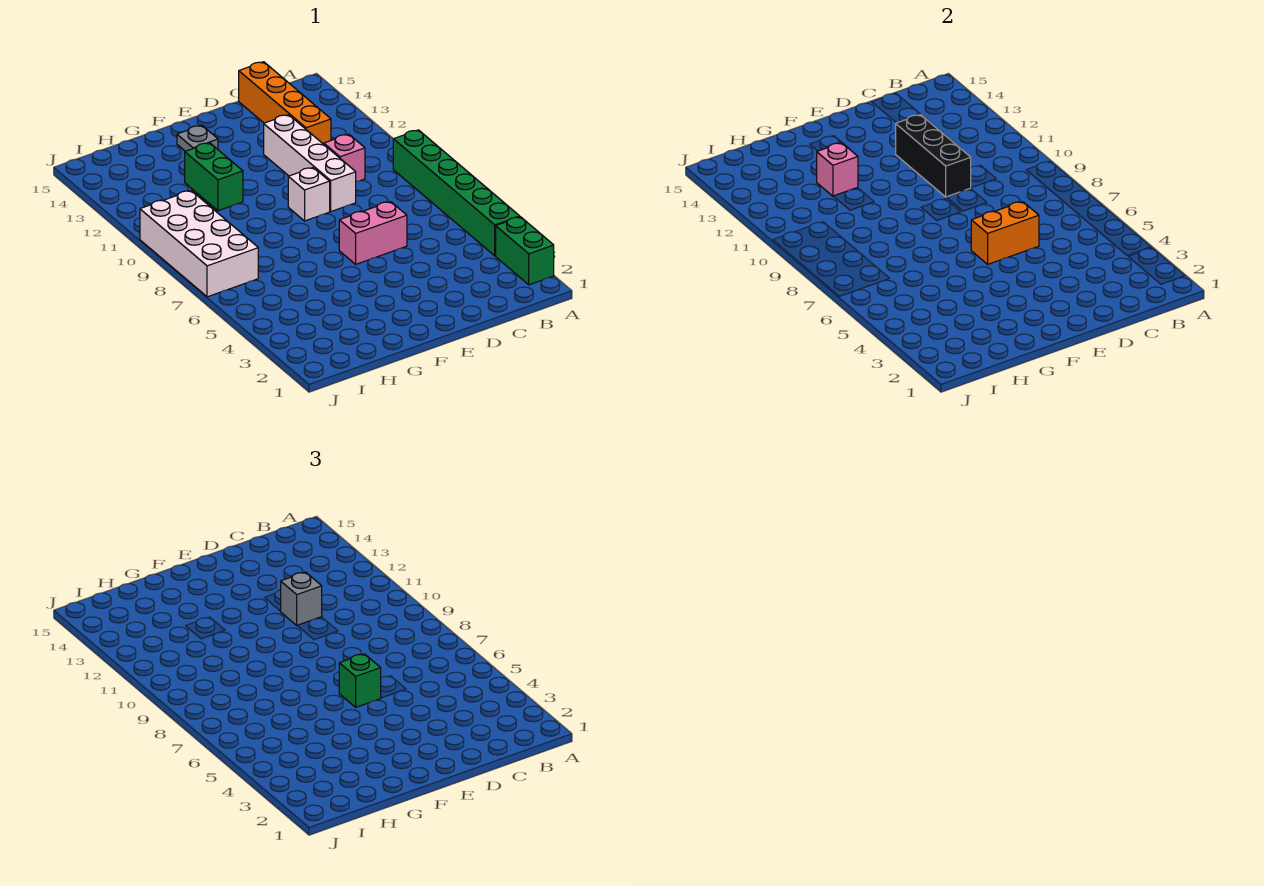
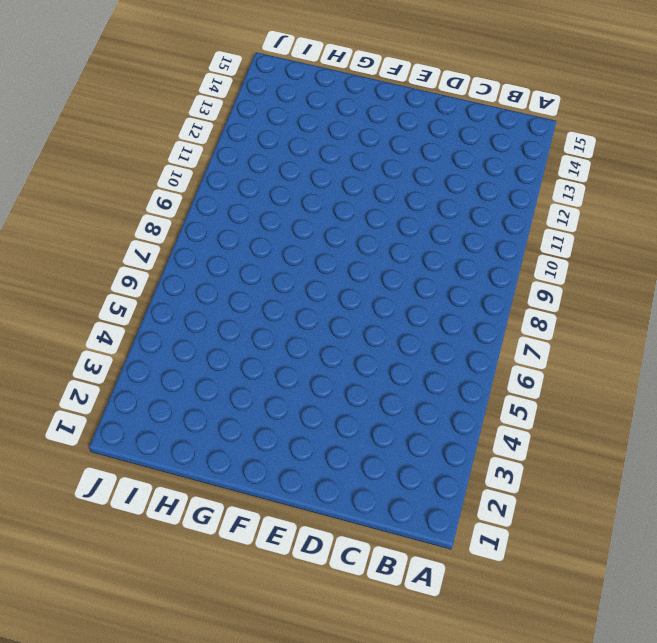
none -> green brick A2:A3 level 1
none -> green brick A4:A9 level 1
none -> pink brick C10 level 1

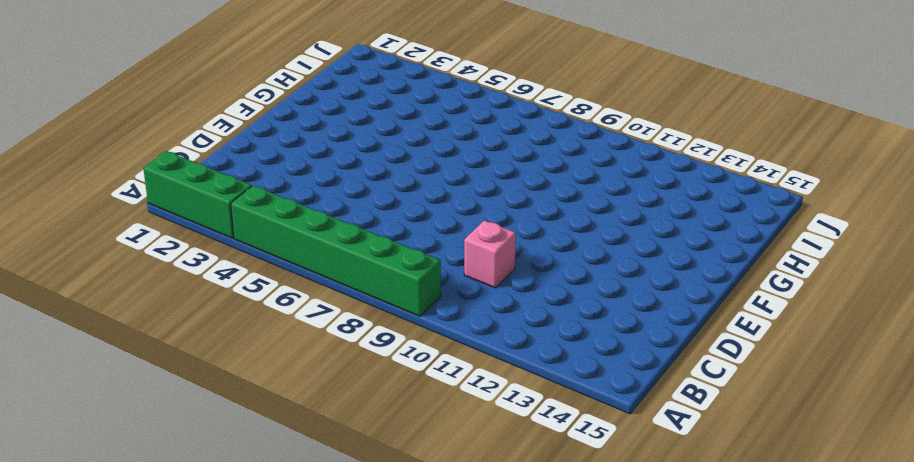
green brick A1:A3 level 1 -> green brick A2:A3 level 1
none -> orange brick C12:C15 level 1
none -> pink brick D6:E6 level 1
none -> white brick D9:D12 level 1

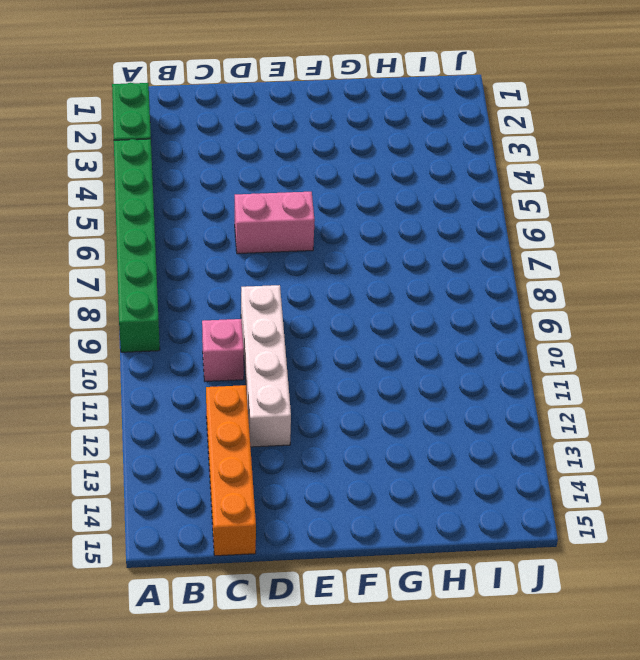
none -> white brick E9 level 1
none -> grey plate F14 level 1
none -> green brick G11:G12 level 1

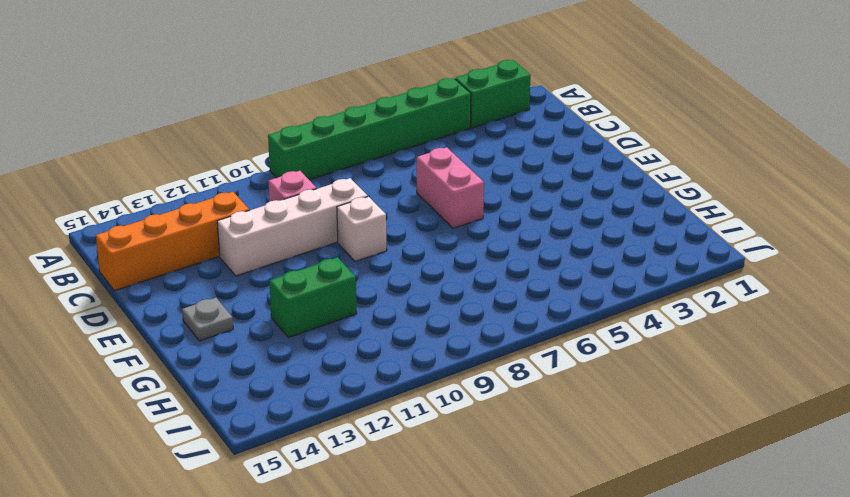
none -> white brick I7:J10 level 1
none -> orange brick D6:E6 level 2
none -> black brick D10:D12 level 2

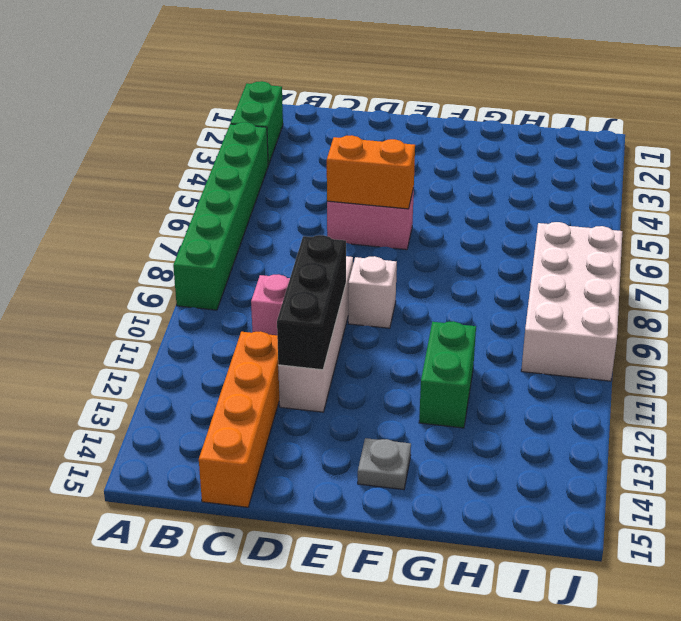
none -> pink brick G12 level 2
none -> grey brick D11 level 3
none -> green brick E6 level 3

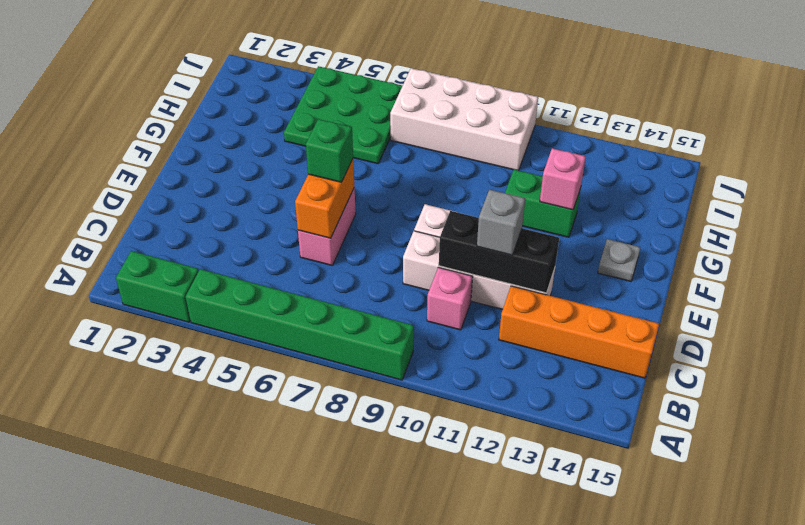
green plate H4:J6 level 1 -> none

